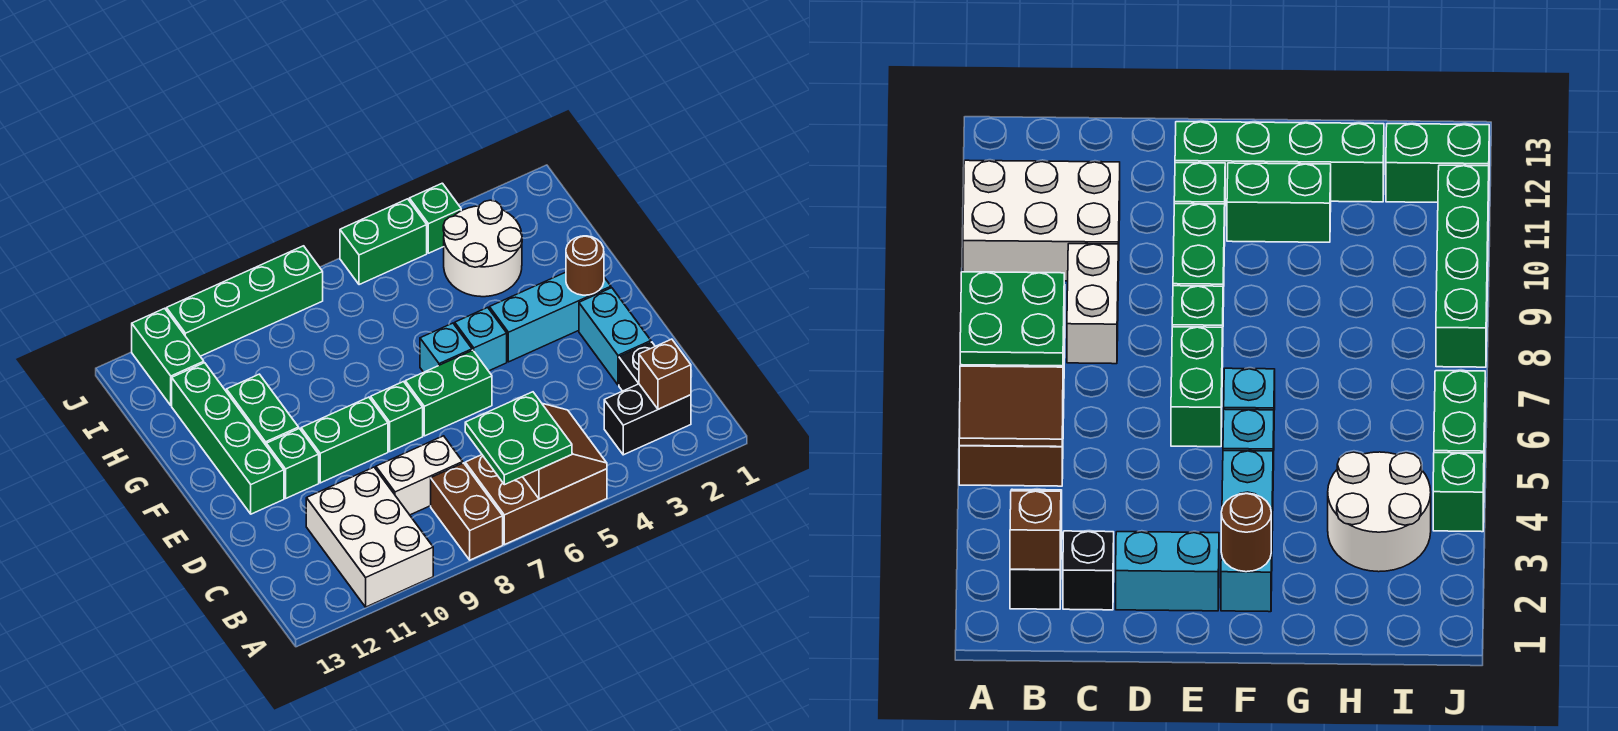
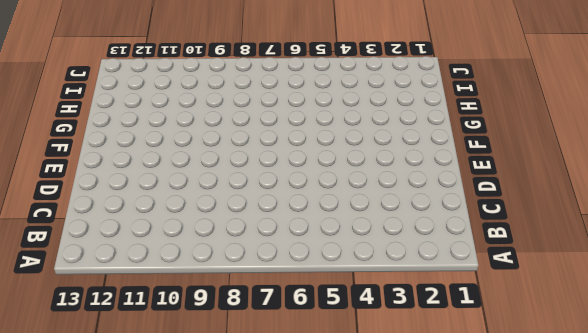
none -> brown brick A5:B7 level 1
none -> brown brick A8:B8 level 1
none -> white brick A10:C11 level 1

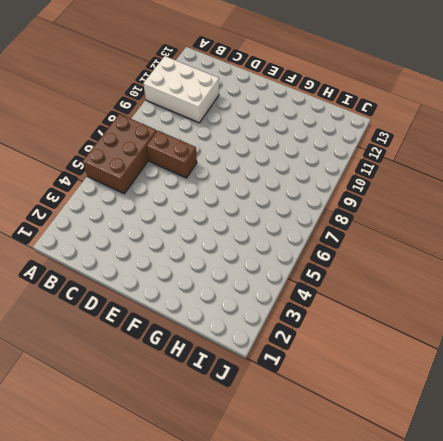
brown brick C7:D7 level 1 -> brown brick A8:B8 level 1
none -> black brick B2:B3 level 1
none -> black brick C2 level 1
none -> white brick C8:C9 level 1

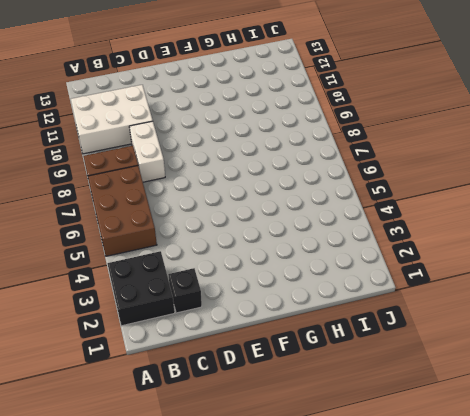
black brick A2:B3 level 1 -> black brick B2:B3 level 1
none -> cyan brick D2:E2 level 1
none -> green brick E6:E7 level 1
none -> green brick E8 level 1

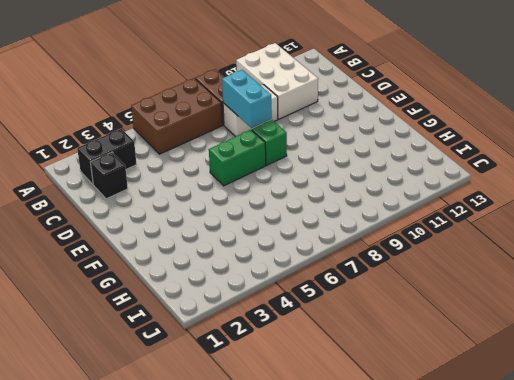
cyan brick C8:D8 level 2 -> cyan brick D2:E2 level 1
none -> green brick E9:E10 level 1
none -> green brick E11 level 1
none -> green brick E12:H12 level 1

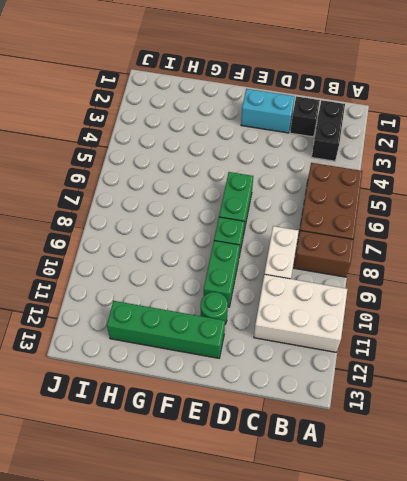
green round brick E11 level 1 -> green brick E11 level 1
none -> cyan brick F2:F4 level 1
none -> cyan brick F5 level 1
none -> cyan brick F6 level 1

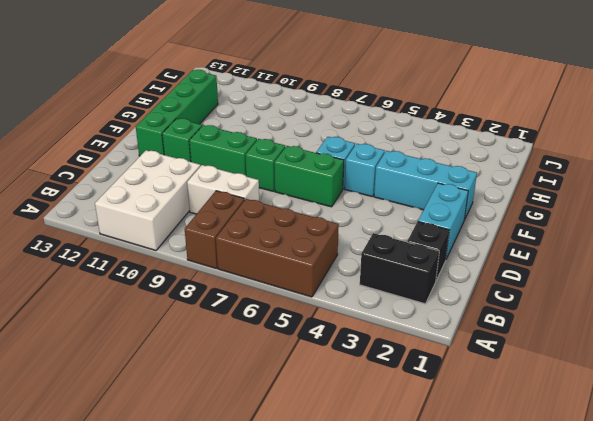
none -> green brick F11:G11 level 1
none -> white round brick H3:I4 level 1
none -> green brick I12:J12 level 1

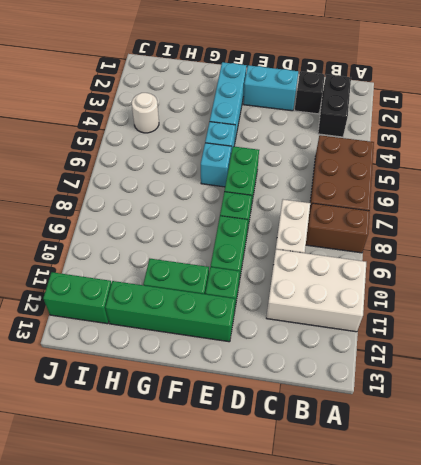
white round brick I4 level 1 -> white round brick H3:I4 level 1
none -> green brick J4 level 1
none -> green brick J5:J6 level 1
none -> green brick J8:J11 level 1

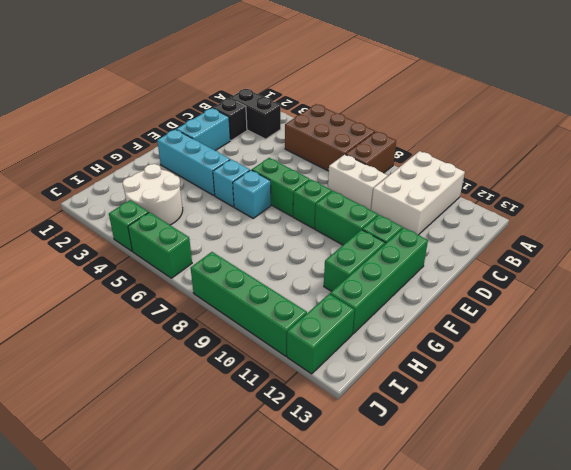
none -> brown slope A5:B6 level 2 top 6
none -> brown brick B2 level 2
none -> brown round brick F2 level 2

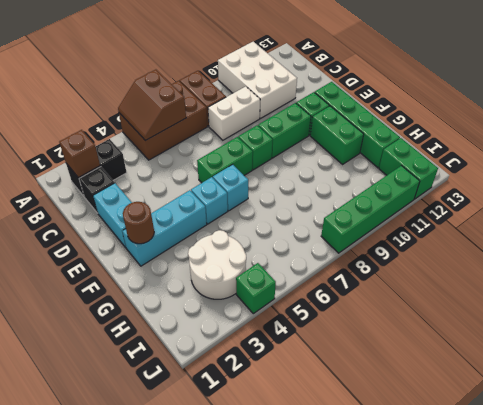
none -> green brick J5:J6 level 1
none -> green plate A6:B7 level 3

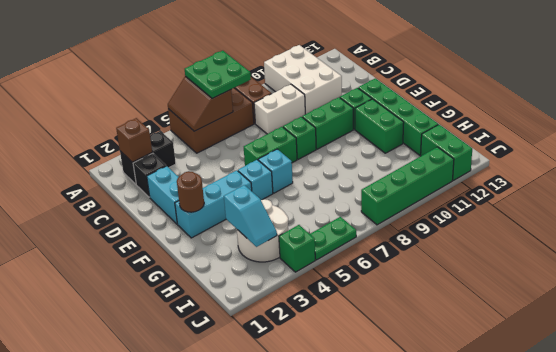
cyan slope H3:I3 level 2 top H -> none
green plate J5:J6 level 1 -> green brick J5:J6 level 1

